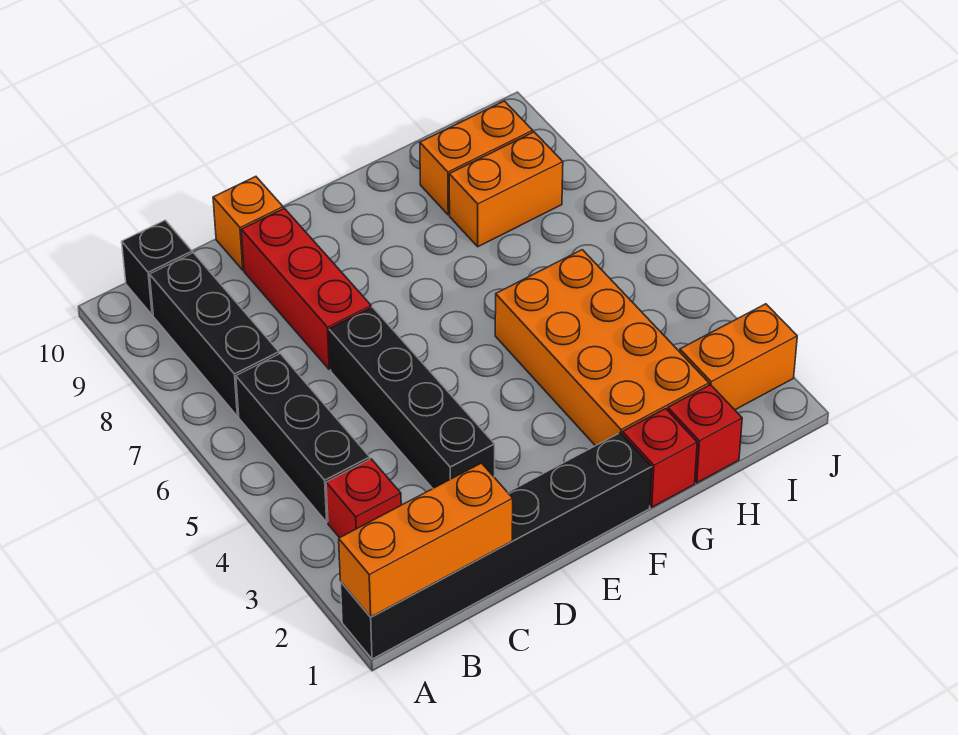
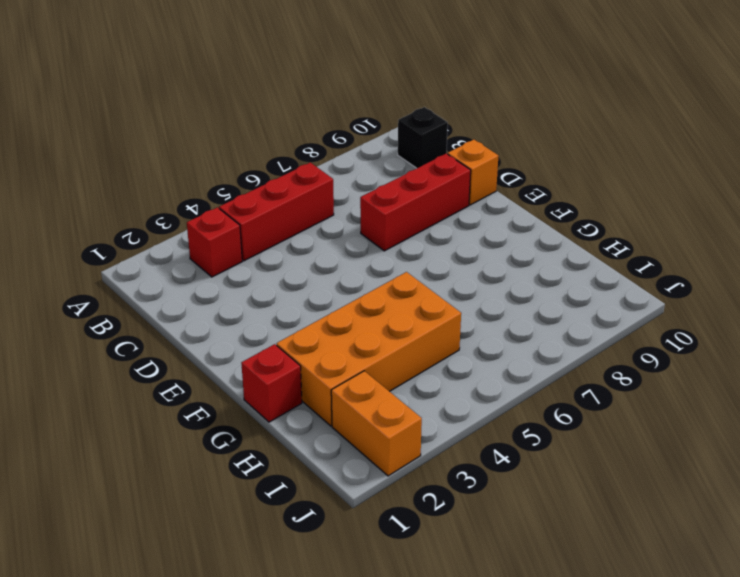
red brick B4:B6 level 1 -> black brick B4:B6 level 1
none -> black brick A1:F1 level 1
none -> black brick B7:B9 level 1
none -> black brick D3:D6 level 1

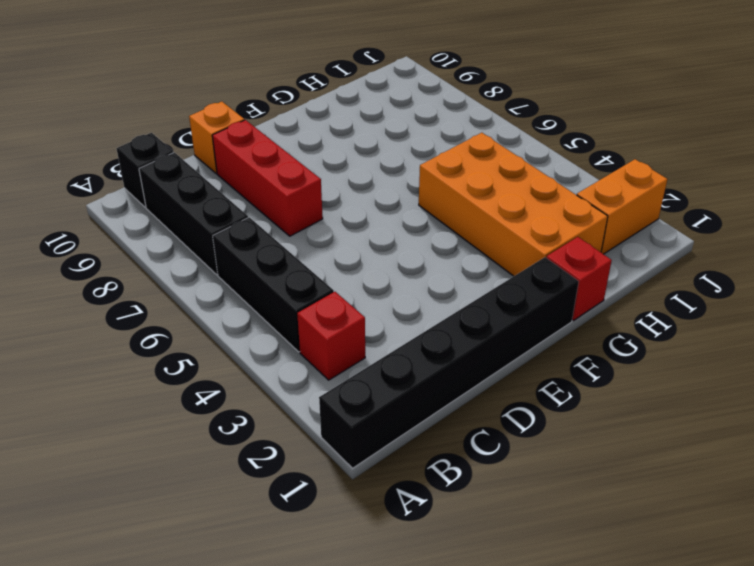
none -> black brick D3:D6 level 1
none -> red brick H1 level 1
none -> orange brick H8:I8 level 1

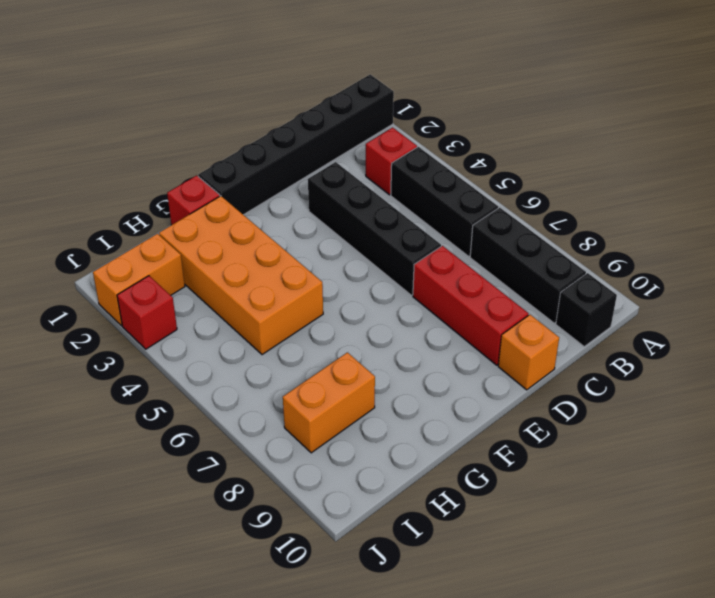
red brick J3 level 1 -> red brick H1 level 1
none -> orange brick H9:I9 level 1
none -> orange brick A1:C1 level 2

